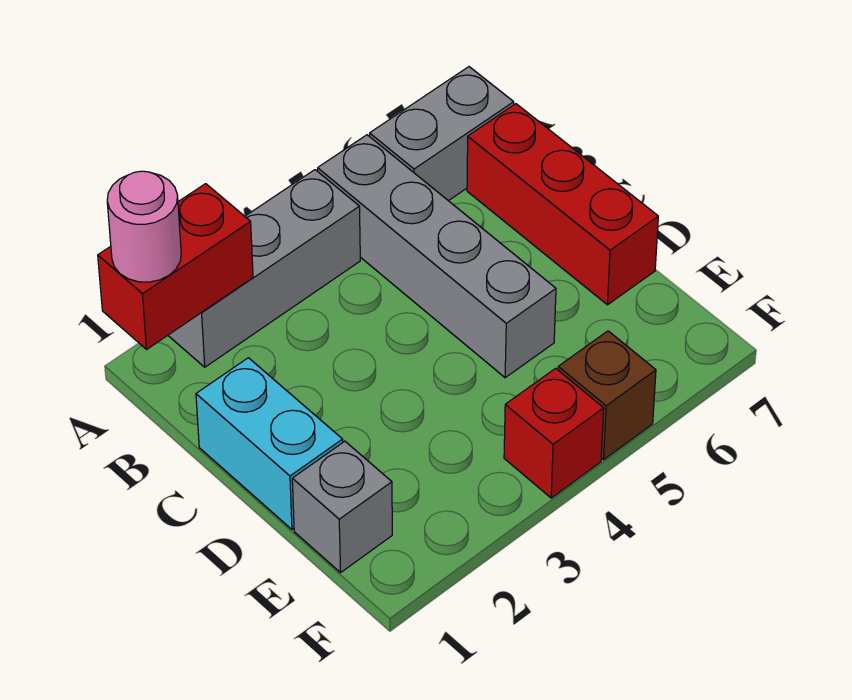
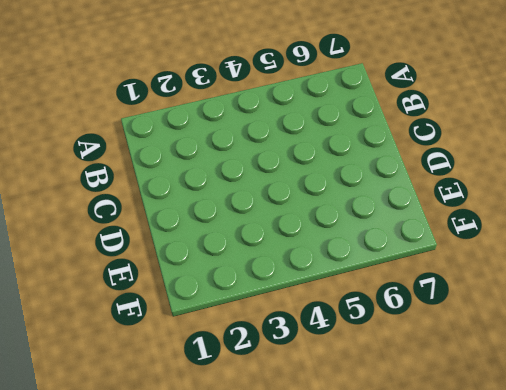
none -> grey brick A2:A4 level 1
none -> grey brick A5:D5 level 1

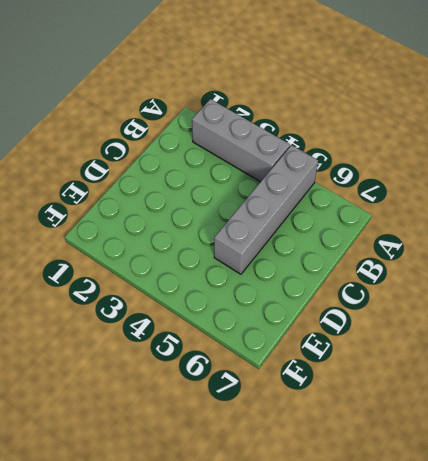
none -> grey brick A6:A7 level 1
none -> red brick B7:D7 level 1

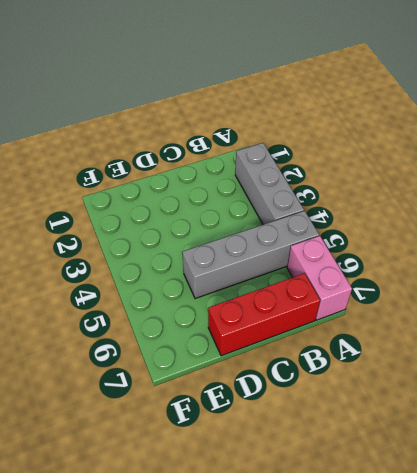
pink brick A6:A7 level 1 -> grey brick A6:A7 level 1
none -> cyan brick C1:D1 level 1
none -> grey brick E1 level 1

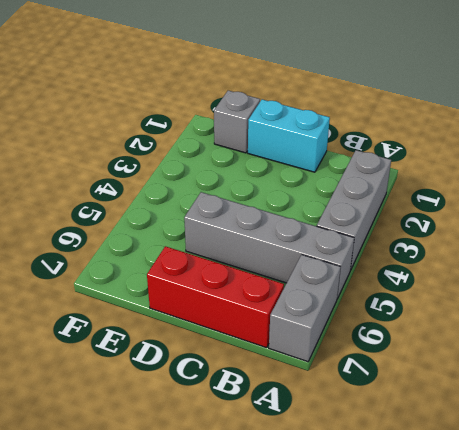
none -> red brick F4 level 1
none -> brown brick F5 level 1

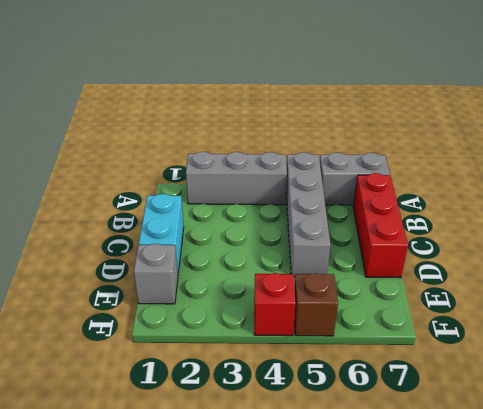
none -> red brick A1:A2 level 2
none -> pink round brick A1 level 3

